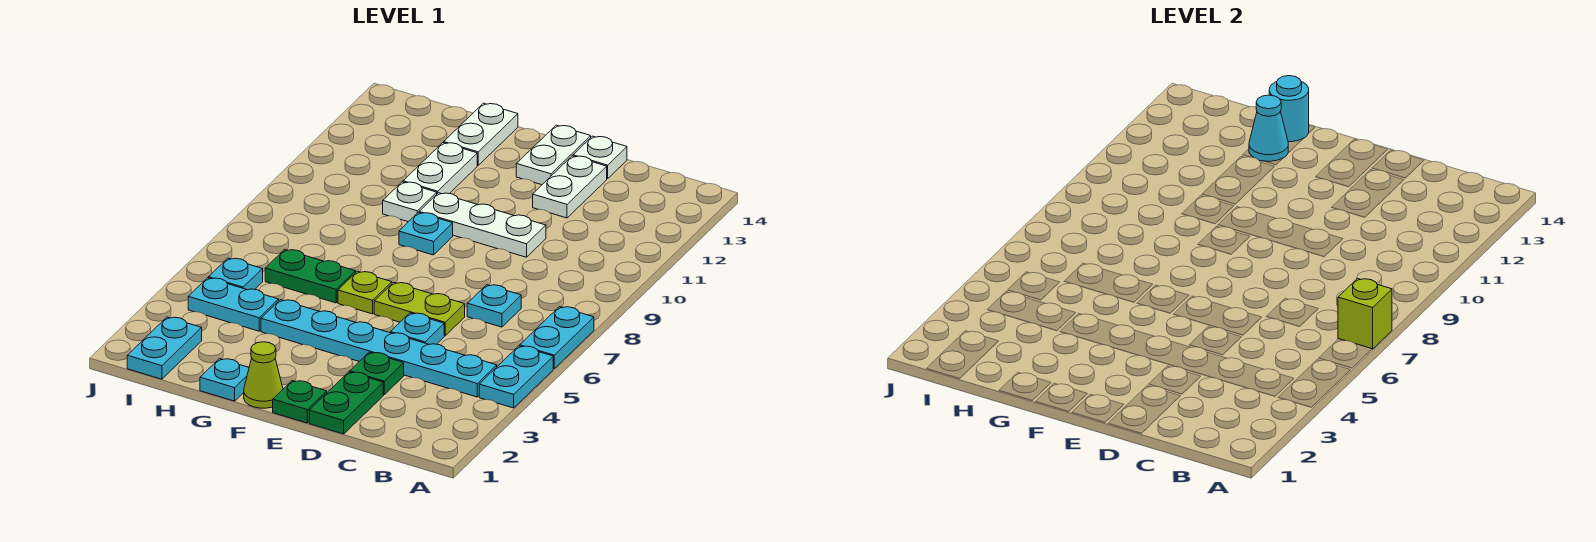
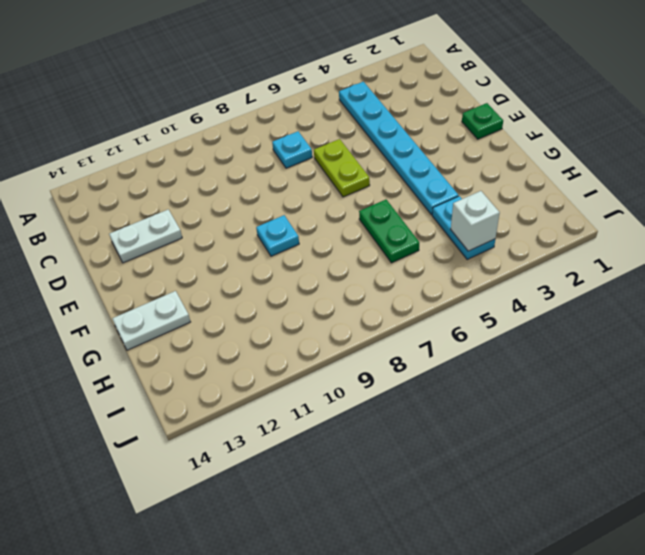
white brick I4 level 2 -> none
none -> cyan plate A4:A5 level 1
none -> cyan plate A6:A7 level 1
none -> green plate D1:D2 level 1

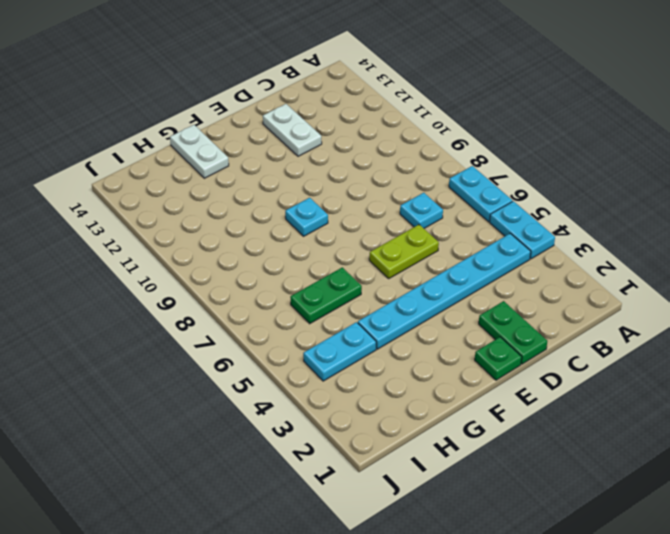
none -> green plate D3 level 1
none -> cyan plate D5 level 1
none -> white plate D10:F10 level 1

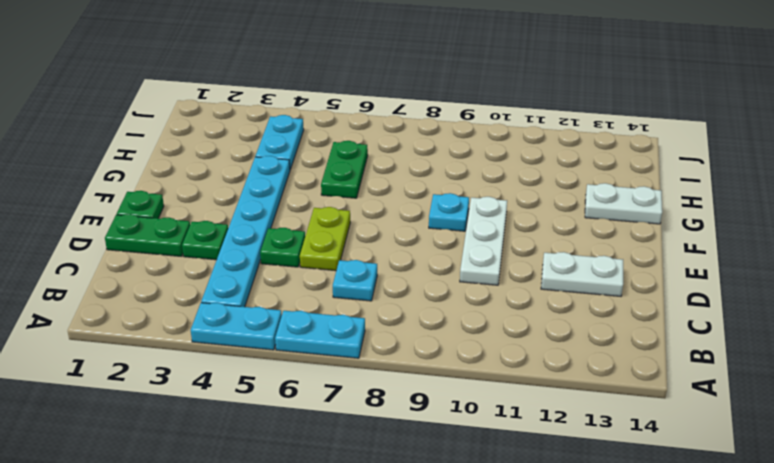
green plate D5 level 1 -> cyan plate D5 level 1
none -> white plate D14 level 1
none -> white plate E13:E14 level 1
none -> lime cone F1 level 1

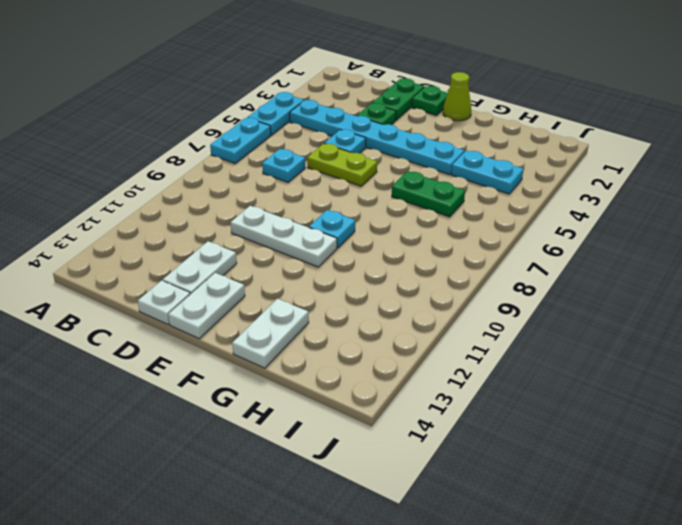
none -> lime plate F6 level 1
none -> cyan plate G1 level 1
none -> white plate G10 level 1

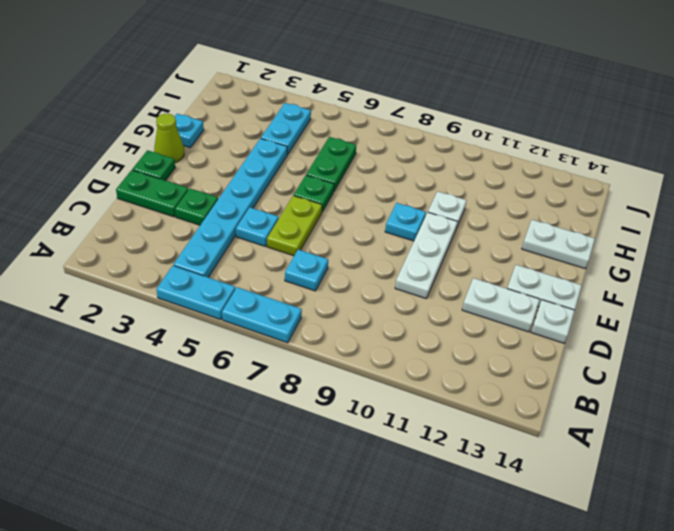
green plate F6 level 1 -> lime plate F6 level 1
none -> white plate G11:G12 level 1
none -> cyan plate I1:I2 level 1
none -> cyan plate I5 level 1

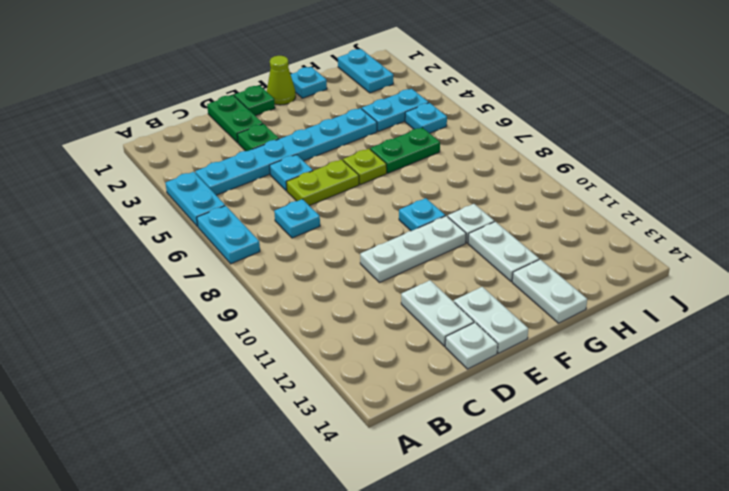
none -> lime brick A7 level 2
none -> cyan cone G13 level 2
none -> cyan round brick G14 level 2

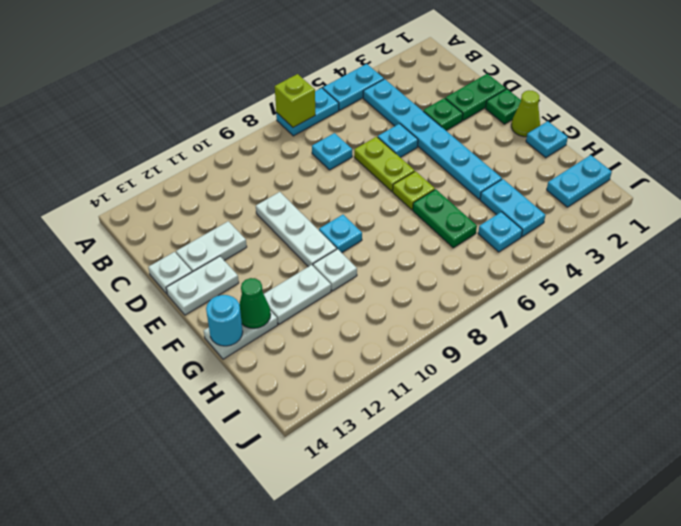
green cone G13 level 2 -> cyan cone G13 level 2

